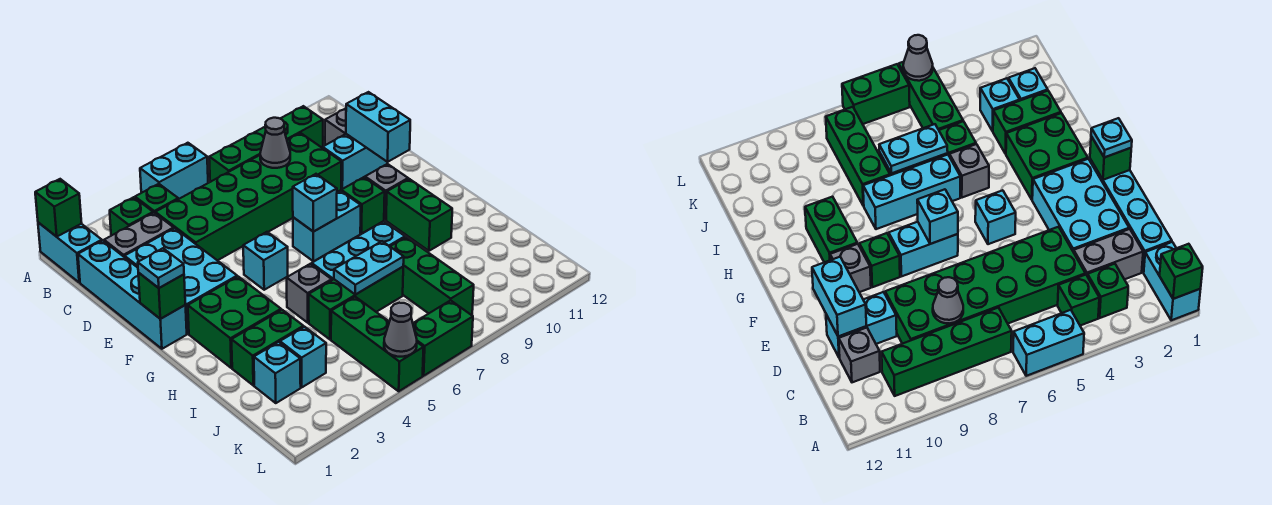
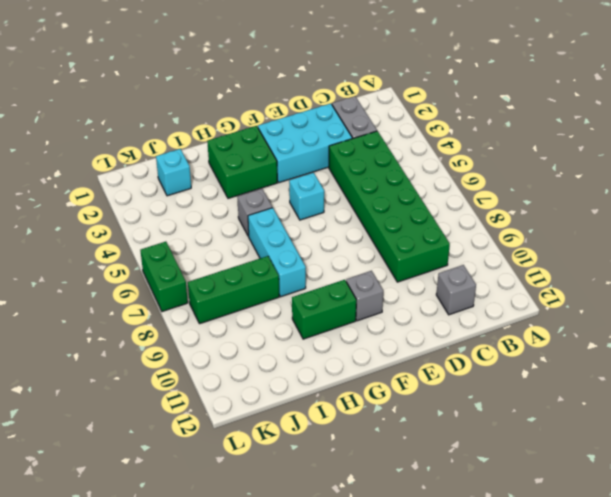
none -> cyan brick A1:B1 level 1
none -> cyan brick A5:A6 level 1
none -> green brick B3 level 1
none -> green brick B4 level 1

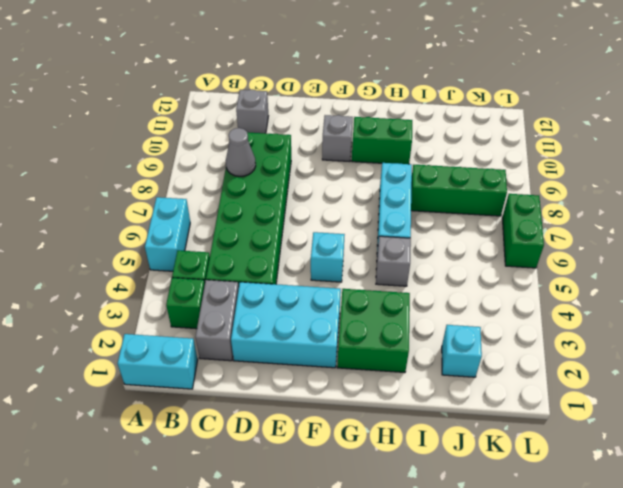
none -> green brick B7:B10 level 1
none -> cyan brick C1:F1 level 1
none -> cyan brick D10:D11 level 1
none -> cyan brick F7:F8 level 1

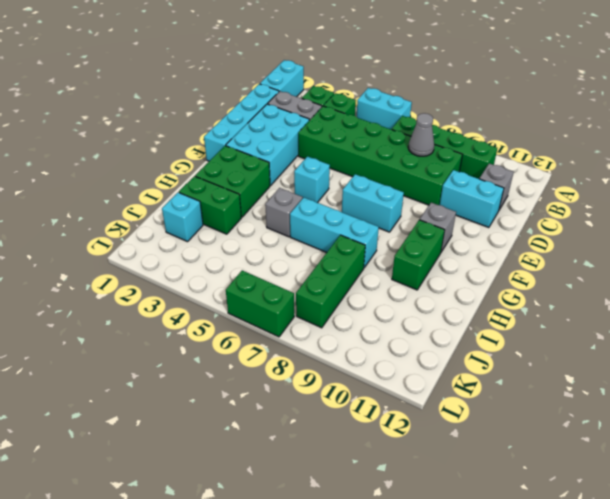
none -> green brick F9 level 1
none -> green brick I5:I7 level 1
none -> cyan brick J3 level 1
none -> green brick J5:L5 level 1

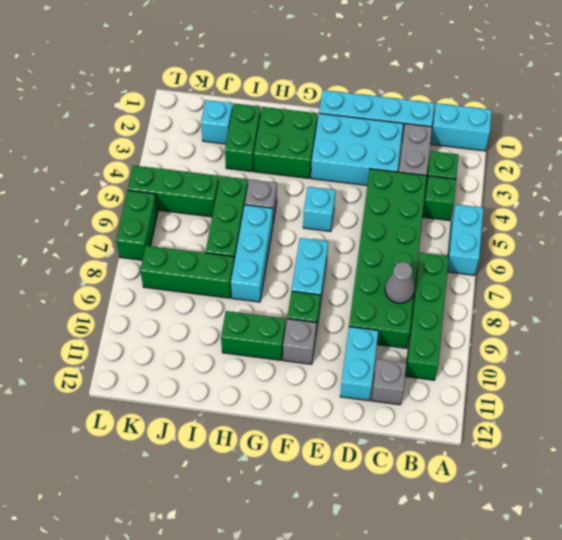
none -> cyan brick J3 level 1
none -> green brick A1 level 2
none -> cyan brick D11:E11 level 2
none -> green brick F1 level 2

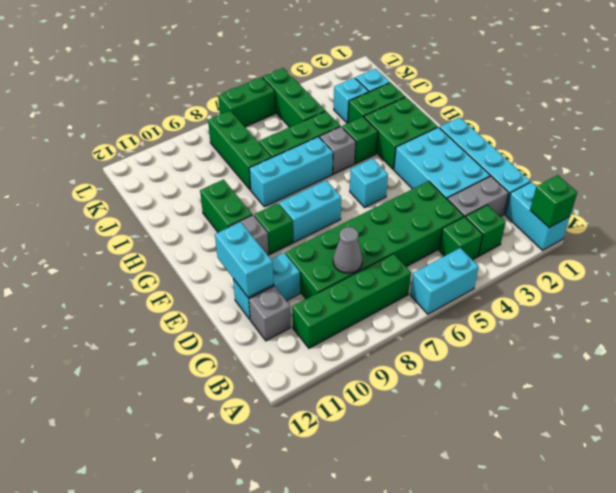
green brick H4 level 1 -> green brick F1 level 2
none -> cyan brick F7 level 2
none -> cyan plate I6:I7 level 2
none -> grey cone L5 level 2
none -> cyan plate F1 level 3

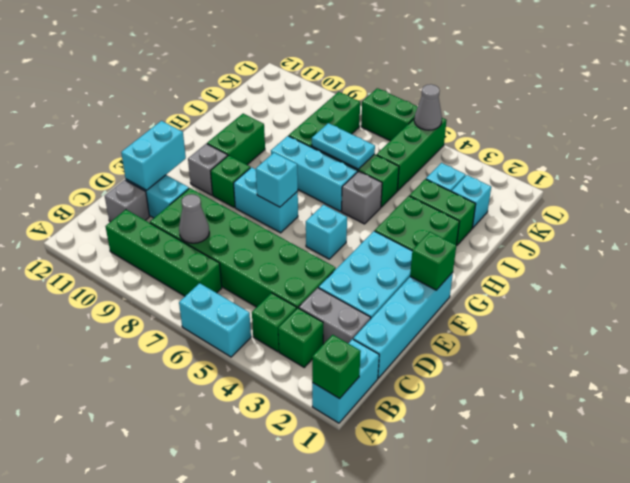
none -> cyan plate F1 level 3

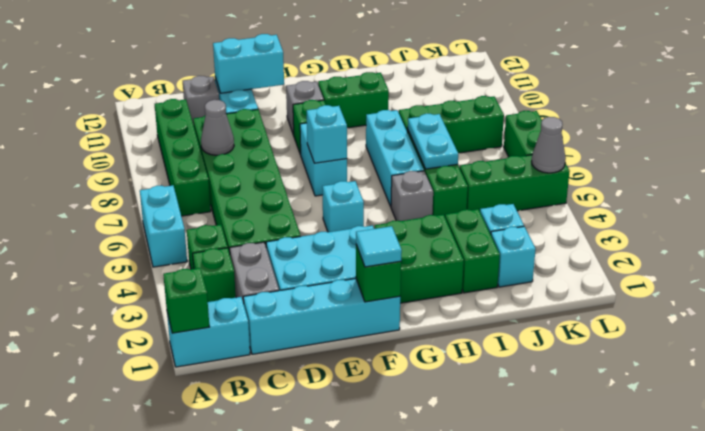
cyan tile F1 level 3 -> cyan plate F1 level 3

